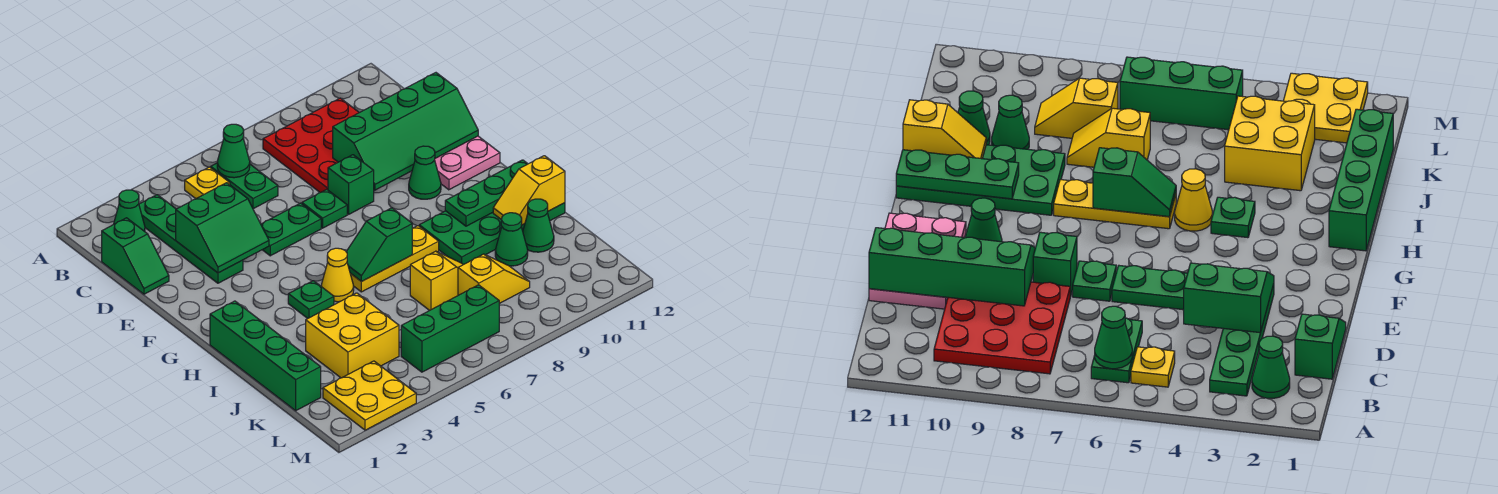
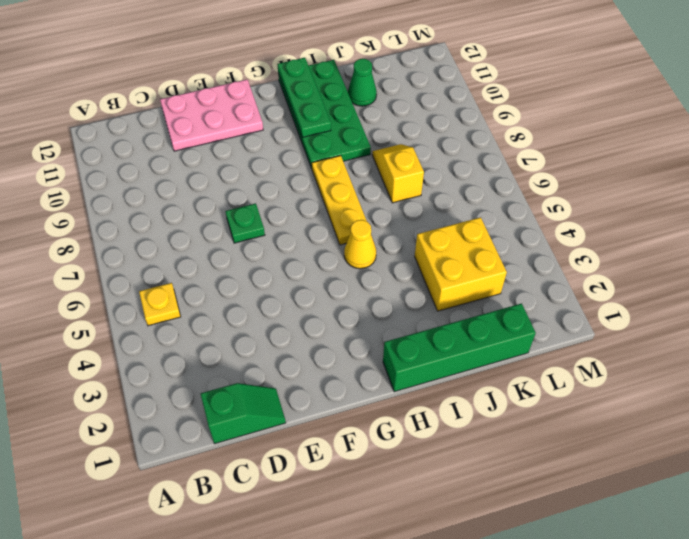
none -> green cone B2 level 1
none -> green plate B3:E3 level 1
none -> green plate B6:C6 level 1

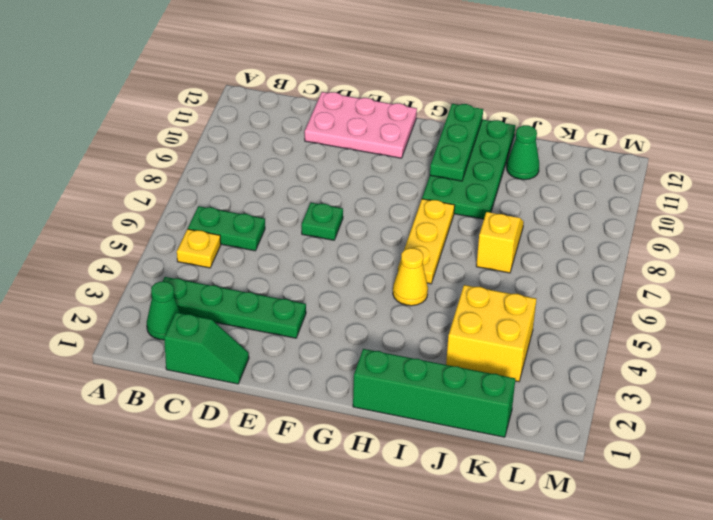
none -> red plate B8:D10 level 1
none -> green plate E5:E6 level 1
none -> green brick E8 level 1

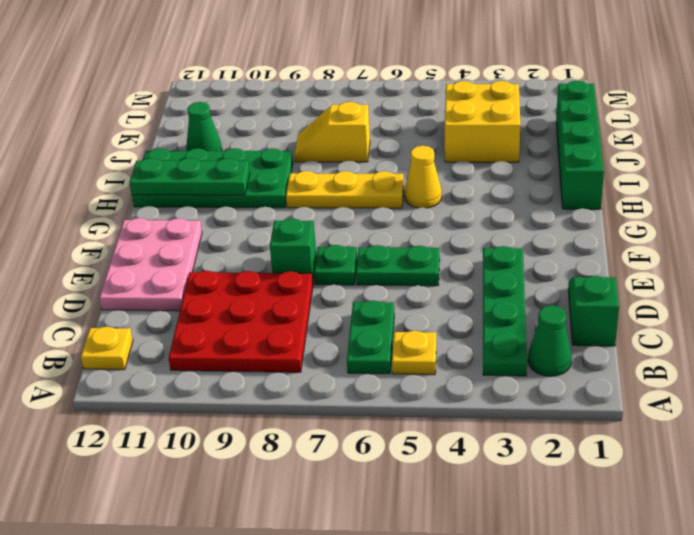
yellow plate B12 level 1 -> none
none -> green cone F10 level 1
none -> green plate H4 level 1
none -> green cone J10 level 1

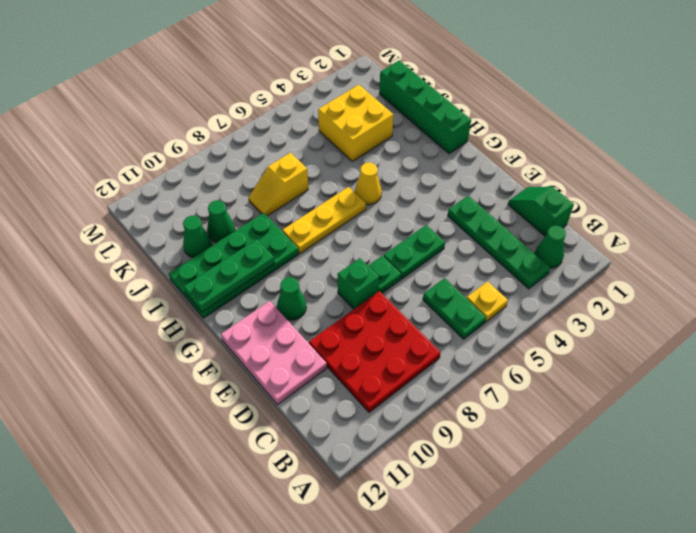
none -> green plate H4 level 1
none -> yellow slope K8:K9 level 1 top 8
none -> yellow plate L2:M3 level 1

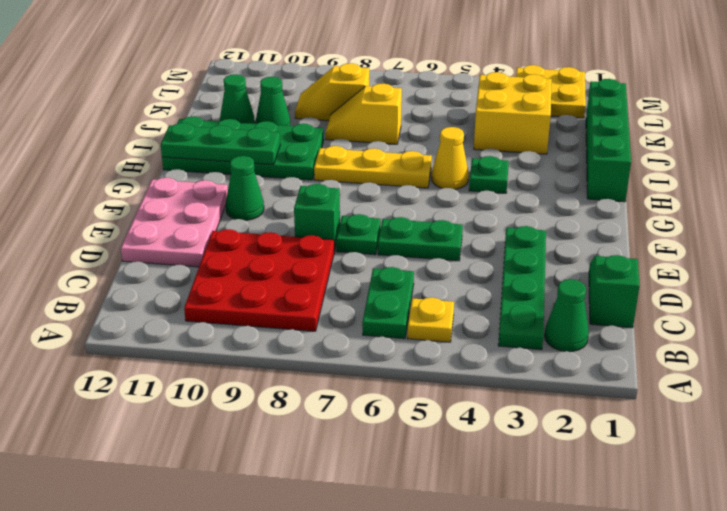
none -> green brick L5:L7 level 1
none -> green cone B6 level 2
none -> green slope D3:E4 level 2 top D

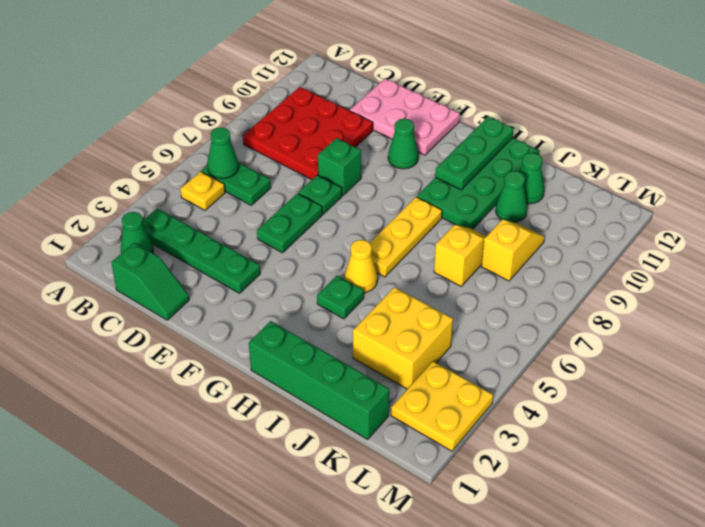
none -> green brick L5:L7 level 1
none -> green slope D3:E4 level 2 top D
none -> green slope D9:E12 level 2 top D

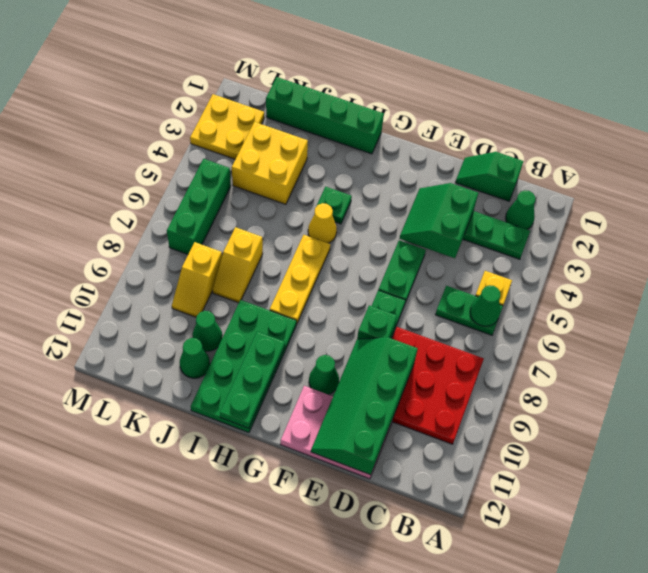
none -> green slope H6:H7 level 2 top 7
none -> yellow slope I11:I12 level 2 top 12

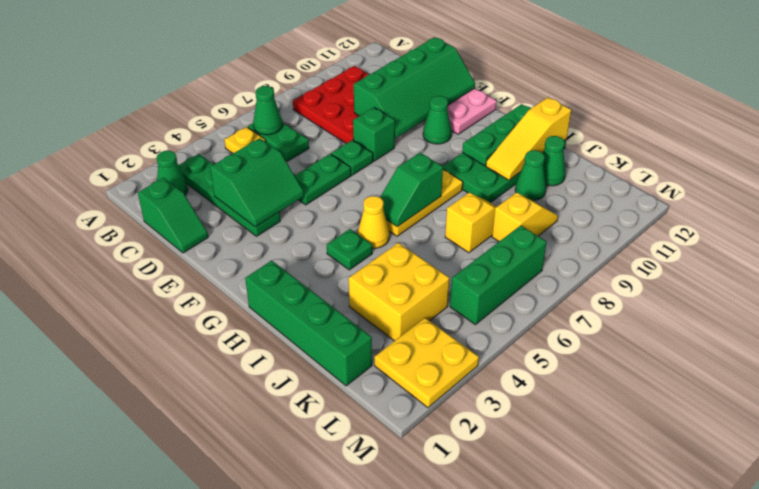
yellow slope I10:I12 level 2 top 12 -> yellow slope I11:I12 level 2 top 12

